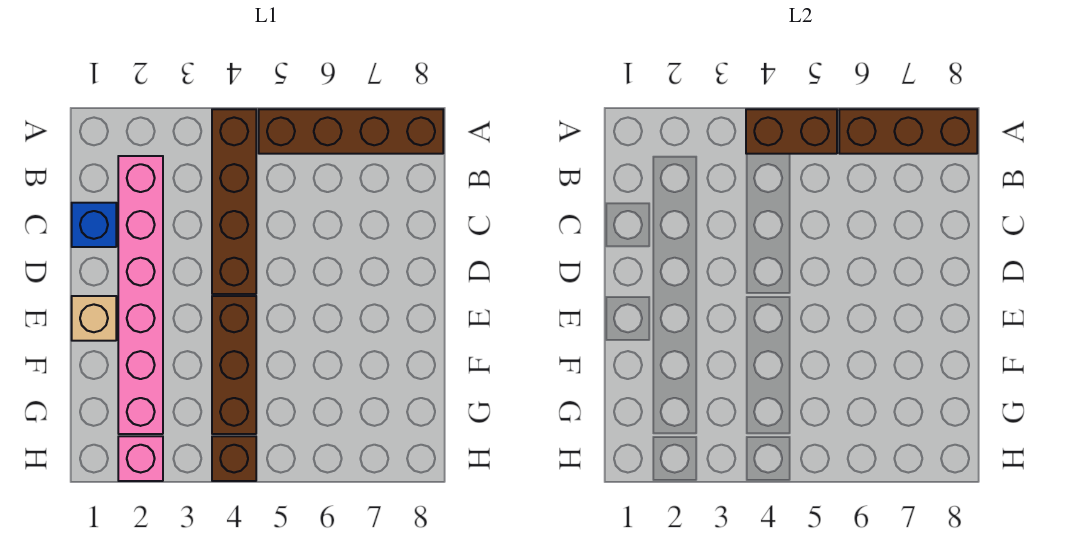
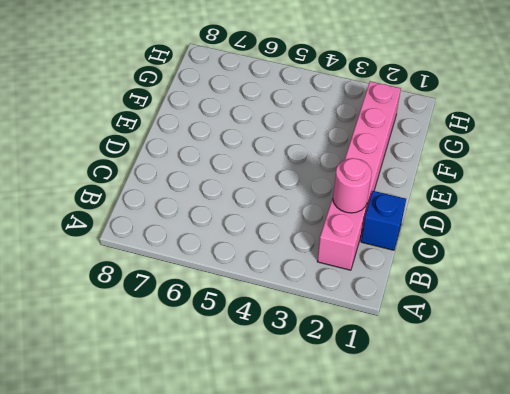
pink round brick C2 level 2 -> none
none -> brown brick A4:D4 level 1
none -> brown brick A5:A8 level 1

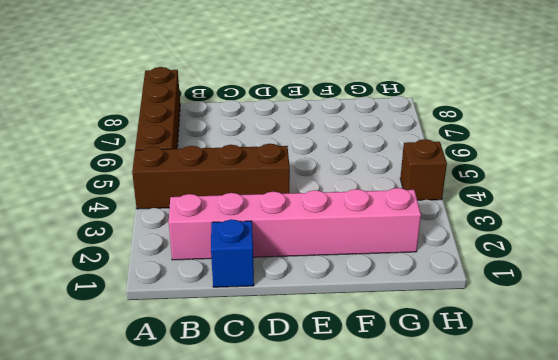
none -> tan brick E1 level 1
none -> brown brick E4:G4 level 1

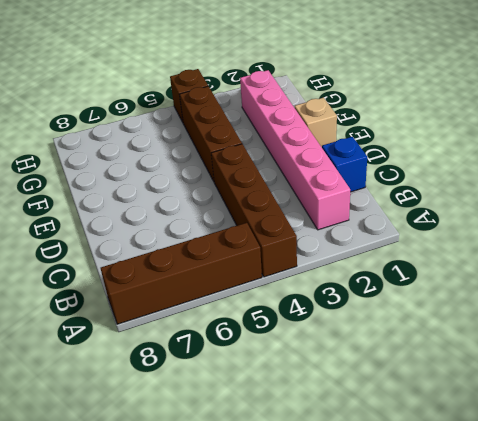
none -> pink brick H2 level 1
none -> brown brick A4:A5 level 2

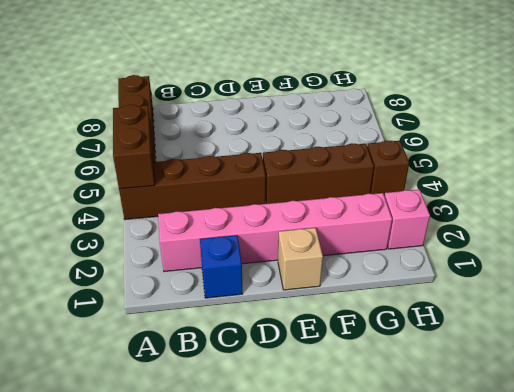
none -> brown brick A6:A8 level 2

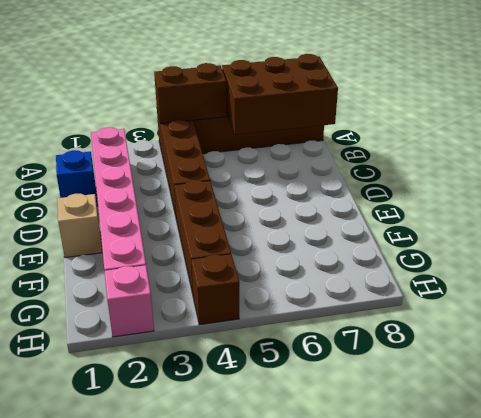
brown brick A6:B8 level 2 -> brown brick A6:A8 level 2

